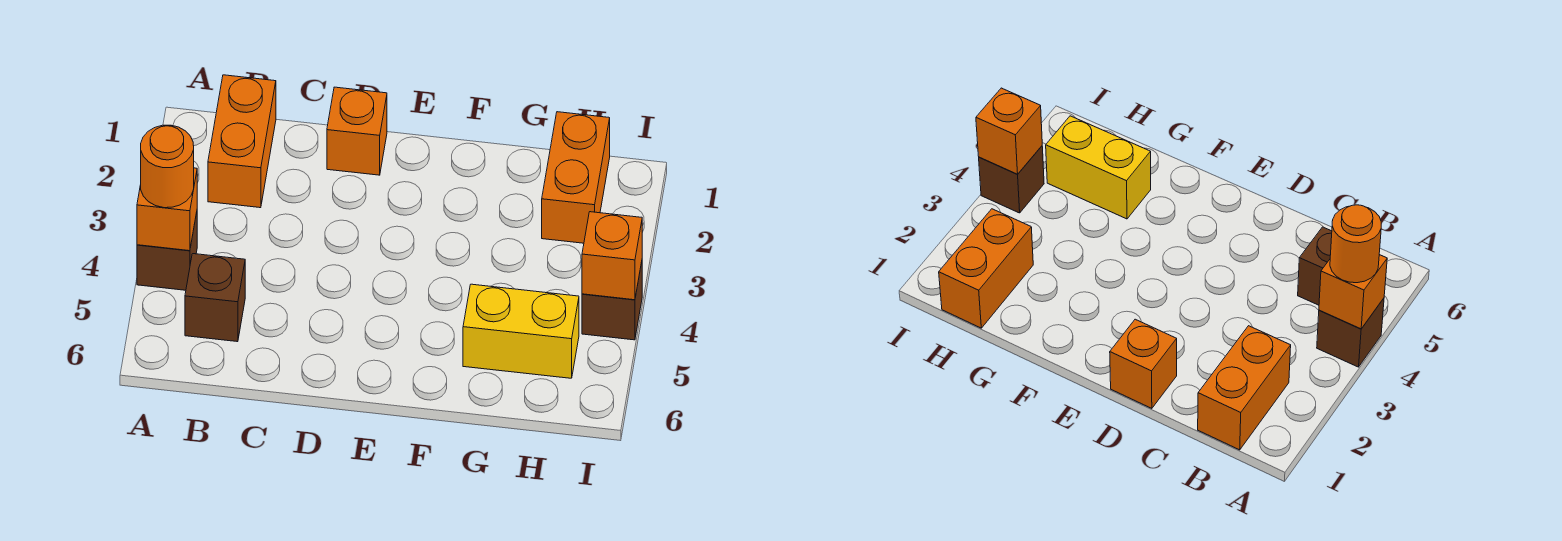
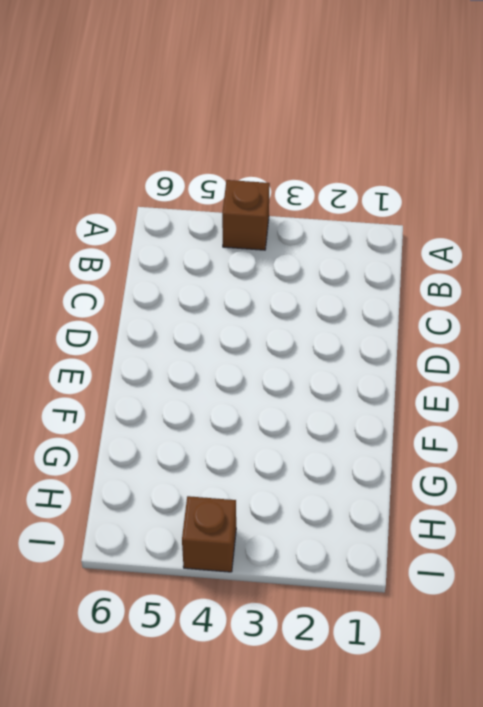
none -> orange brick B1:B2 level 1
none -> brown brick B5 level 1

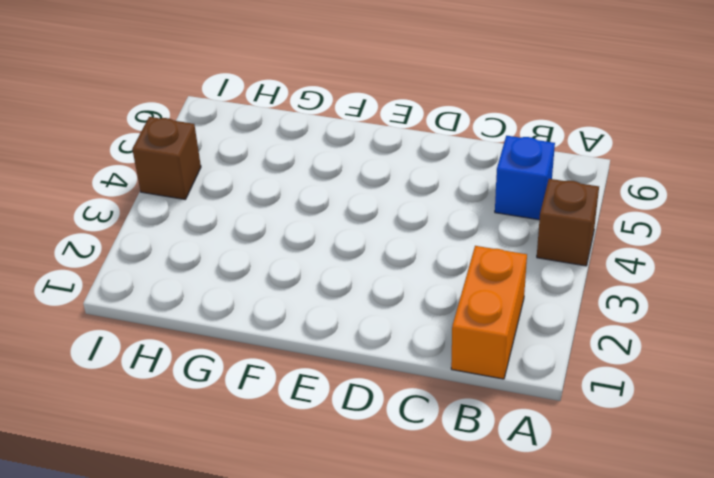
blue brick B5 level 1 -> brown brick B5 level 1
none -> orange brick D1 level 1
none -> yellow brick G5:H5 level 1

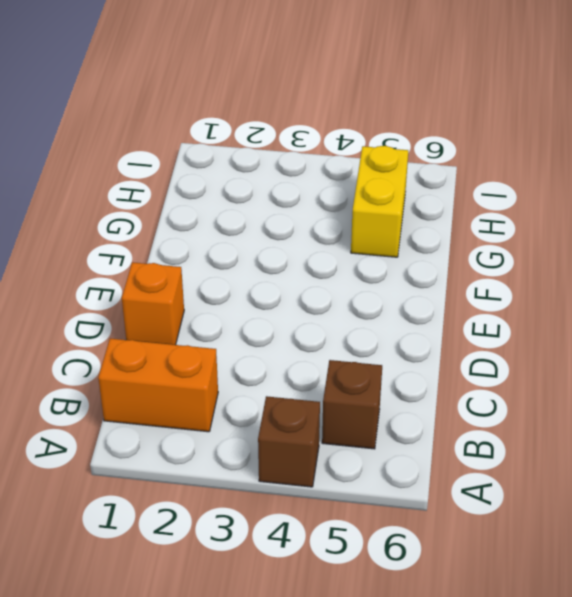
none -> orange brick H1:H2 level 1
none -> brown brick I4 level 1

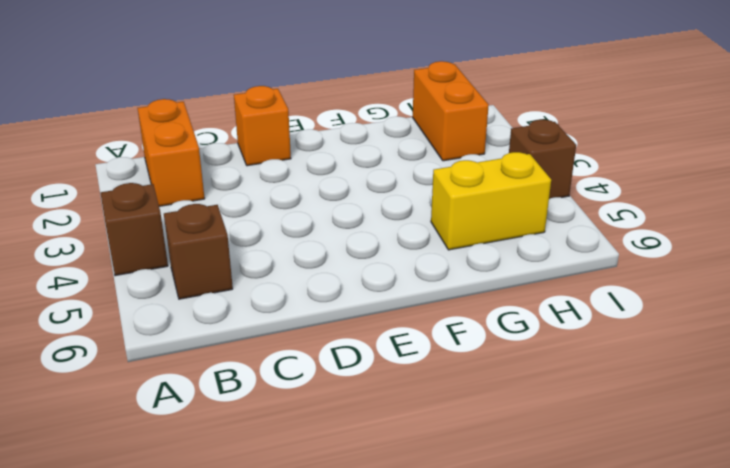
none -> orange brick A4 level 2
none -> orange brick I4 level 2

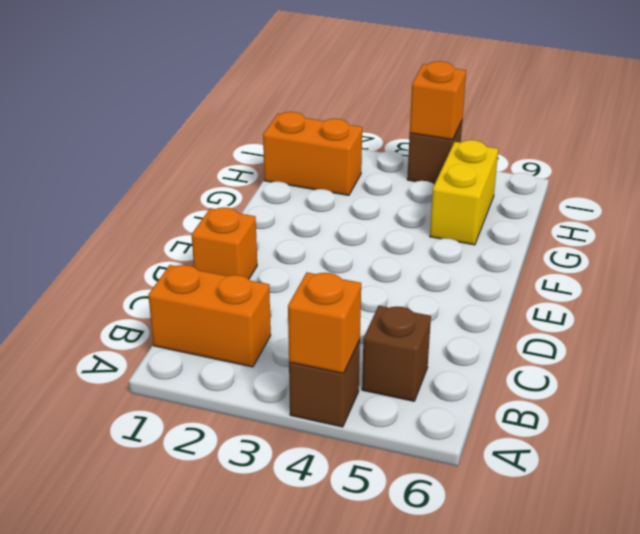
none -> orange round brick A4 level 3

